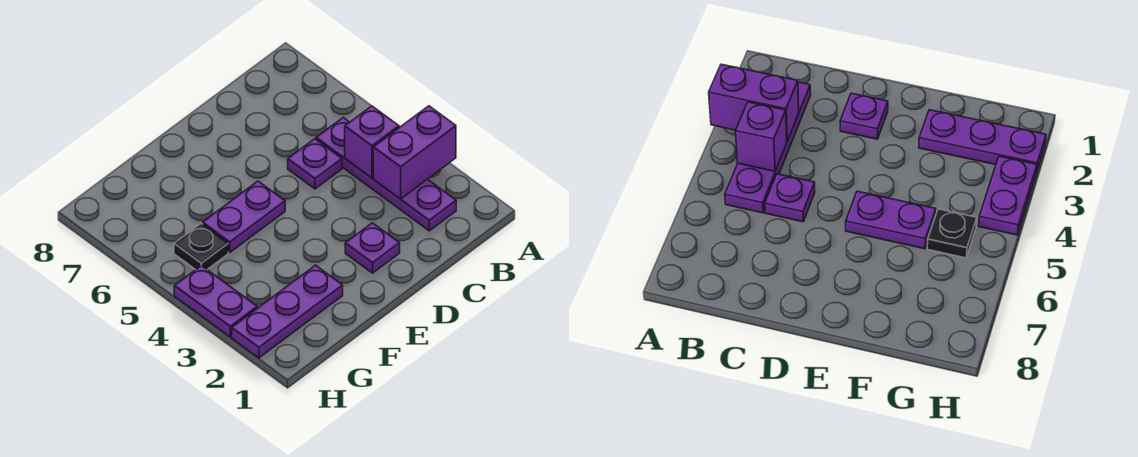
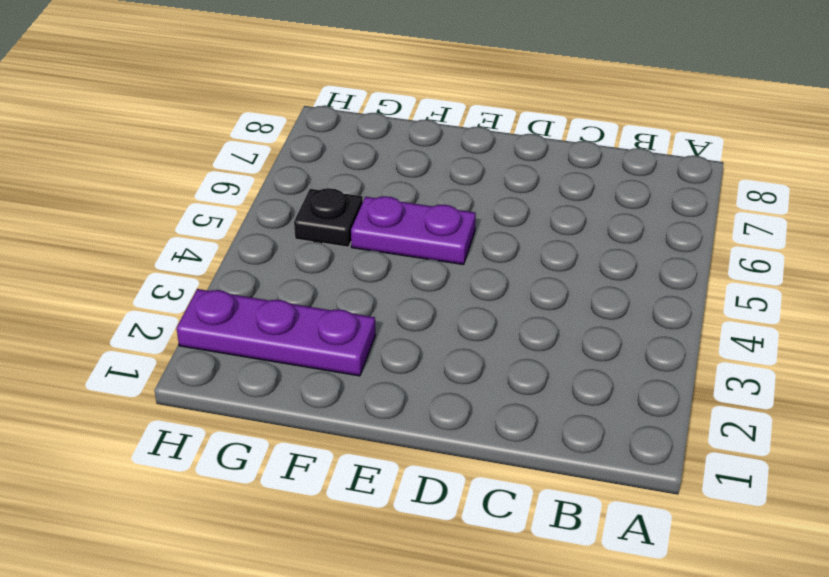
none -> purple plate B2:B5 level 1
none -> purple plate C5 level 1

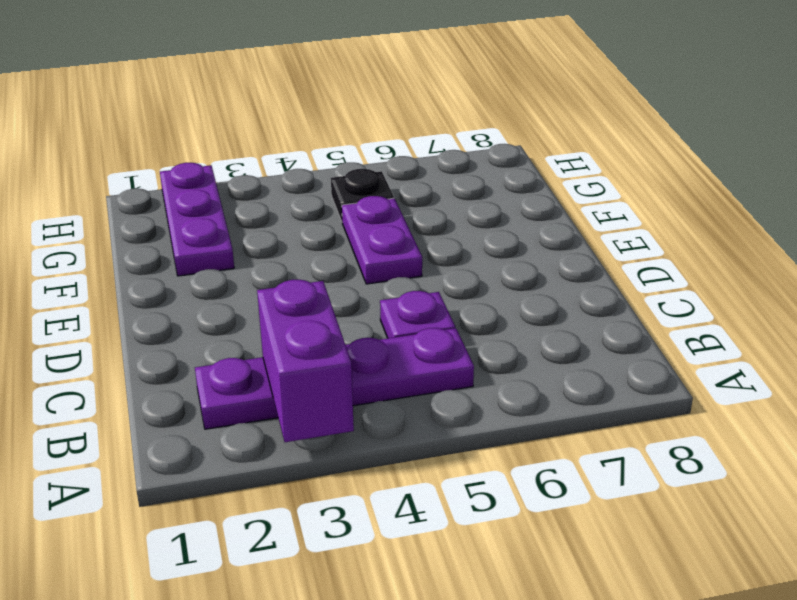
none -> purple plate D2 level 1
none -> purple plate H3:H4 level 1

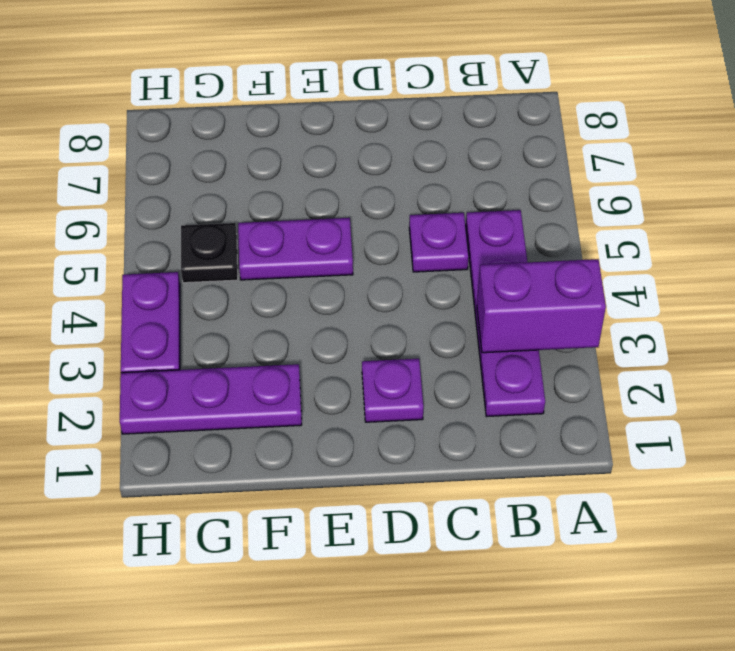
none -> purple brick B4 level 2

